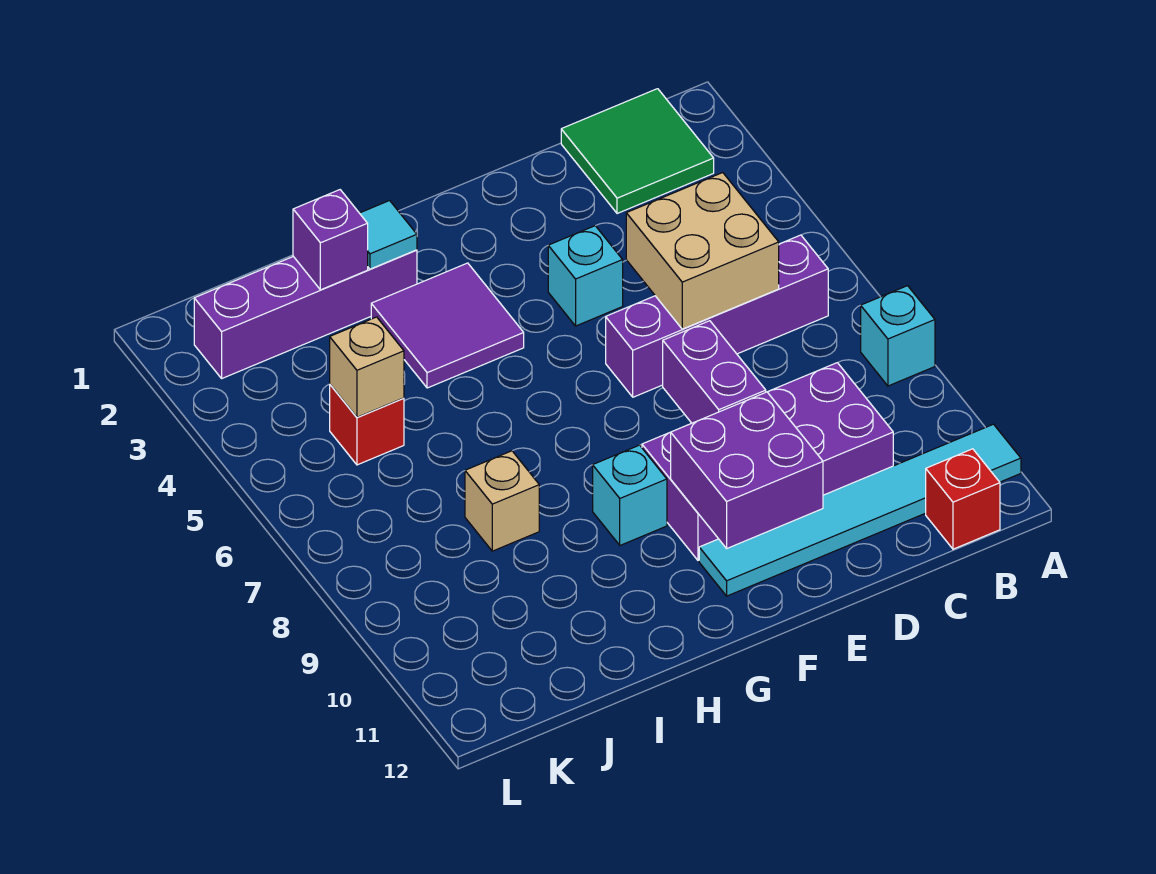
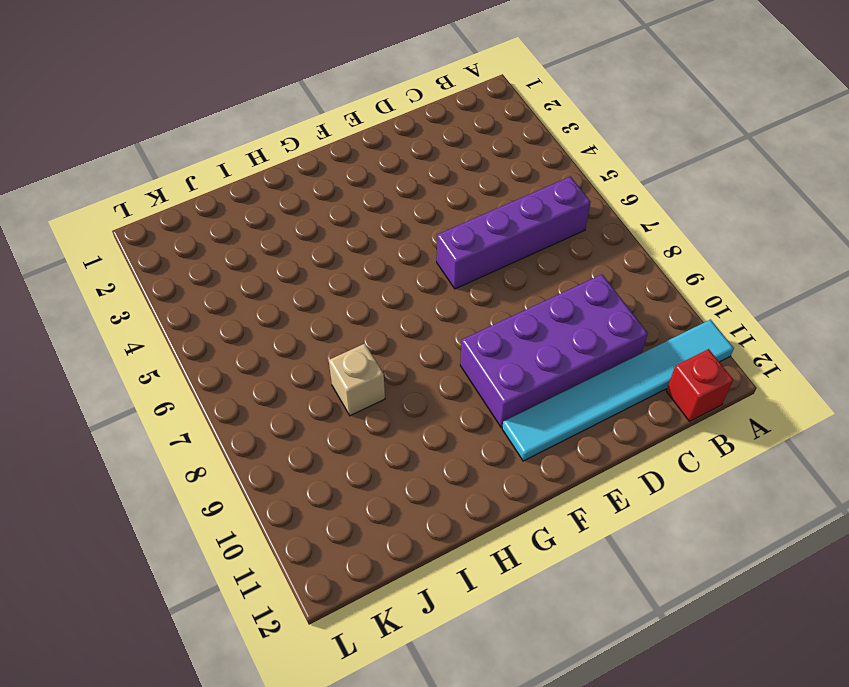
none -> cyan brick A8 level 1
none -> green tile B1:C2 level 1
none -> cyan brick E4 level 1

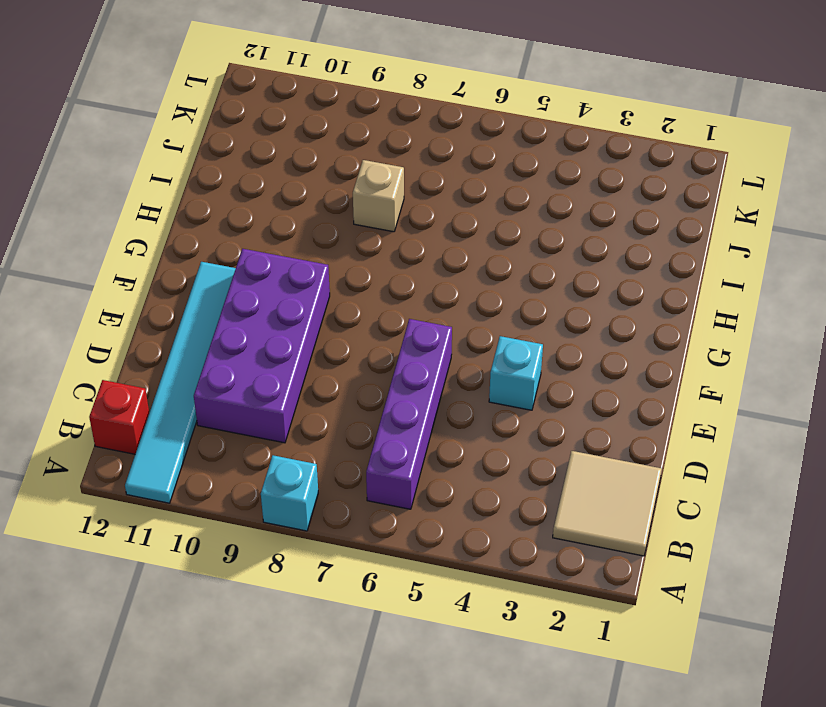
tan tile B1:C2 level 1 -> green tile B1:C2 level 1
none -> purple tile G3:H4 level 1
none -> cyan brick G9 level 1
none -> purple brick H2:K2 level 1

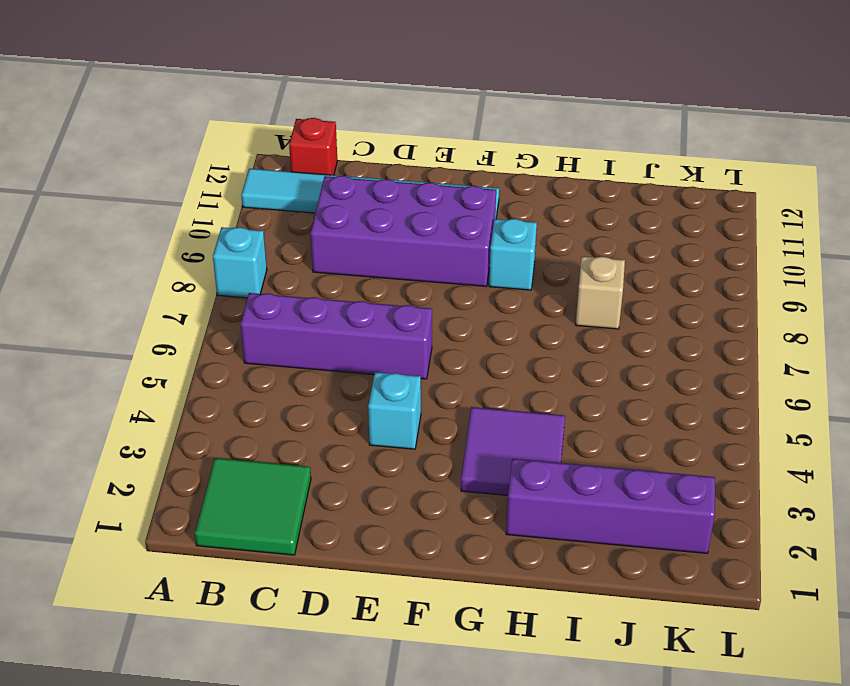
none -> red brick J5 level 1
none -> tan brick C5:D6 level 2
none -> purple brick E8:E9 level 2

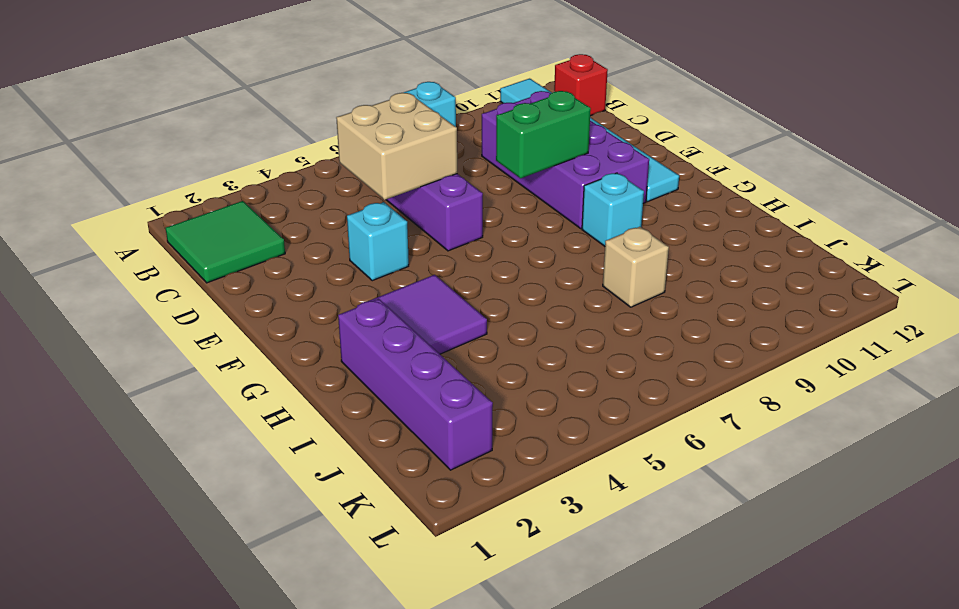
green brick E8:E9 level 2 -> purple brick E8:E9 level 2
none -> red brick J5 level 1
none -> purple brick E10:F11 level 2
none -> cyan tile H2 level 2

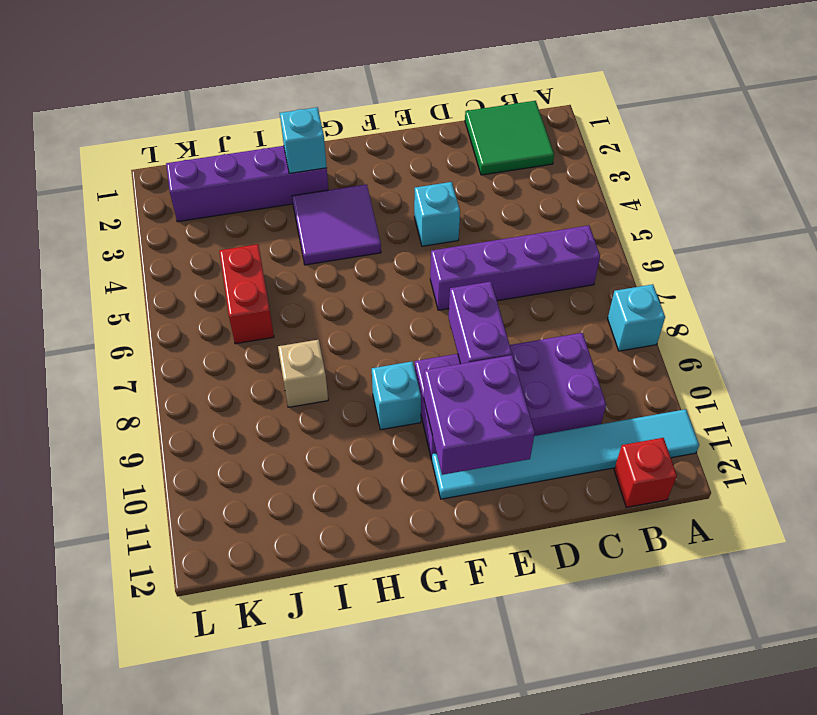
cyan brick H2 level 2 -> cyan tile H2 level 2
red brick J5:J6 level 1 -> red brick J5 level 1
none -> tan brick C5:D6 level 2
none -> purple brick I2 level 2
none -> tan brick J5 level 2

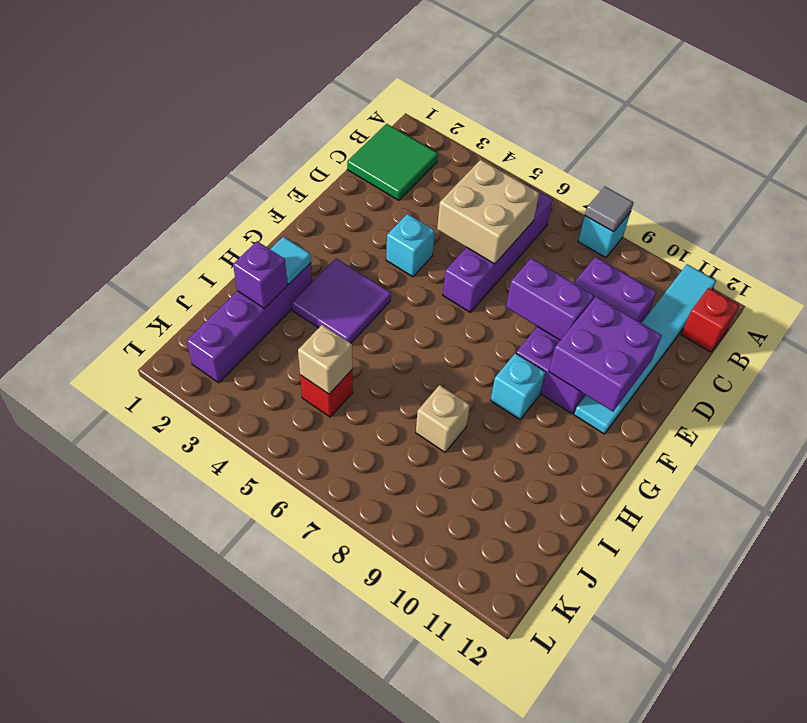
grey tile A8 level 2 -> none

